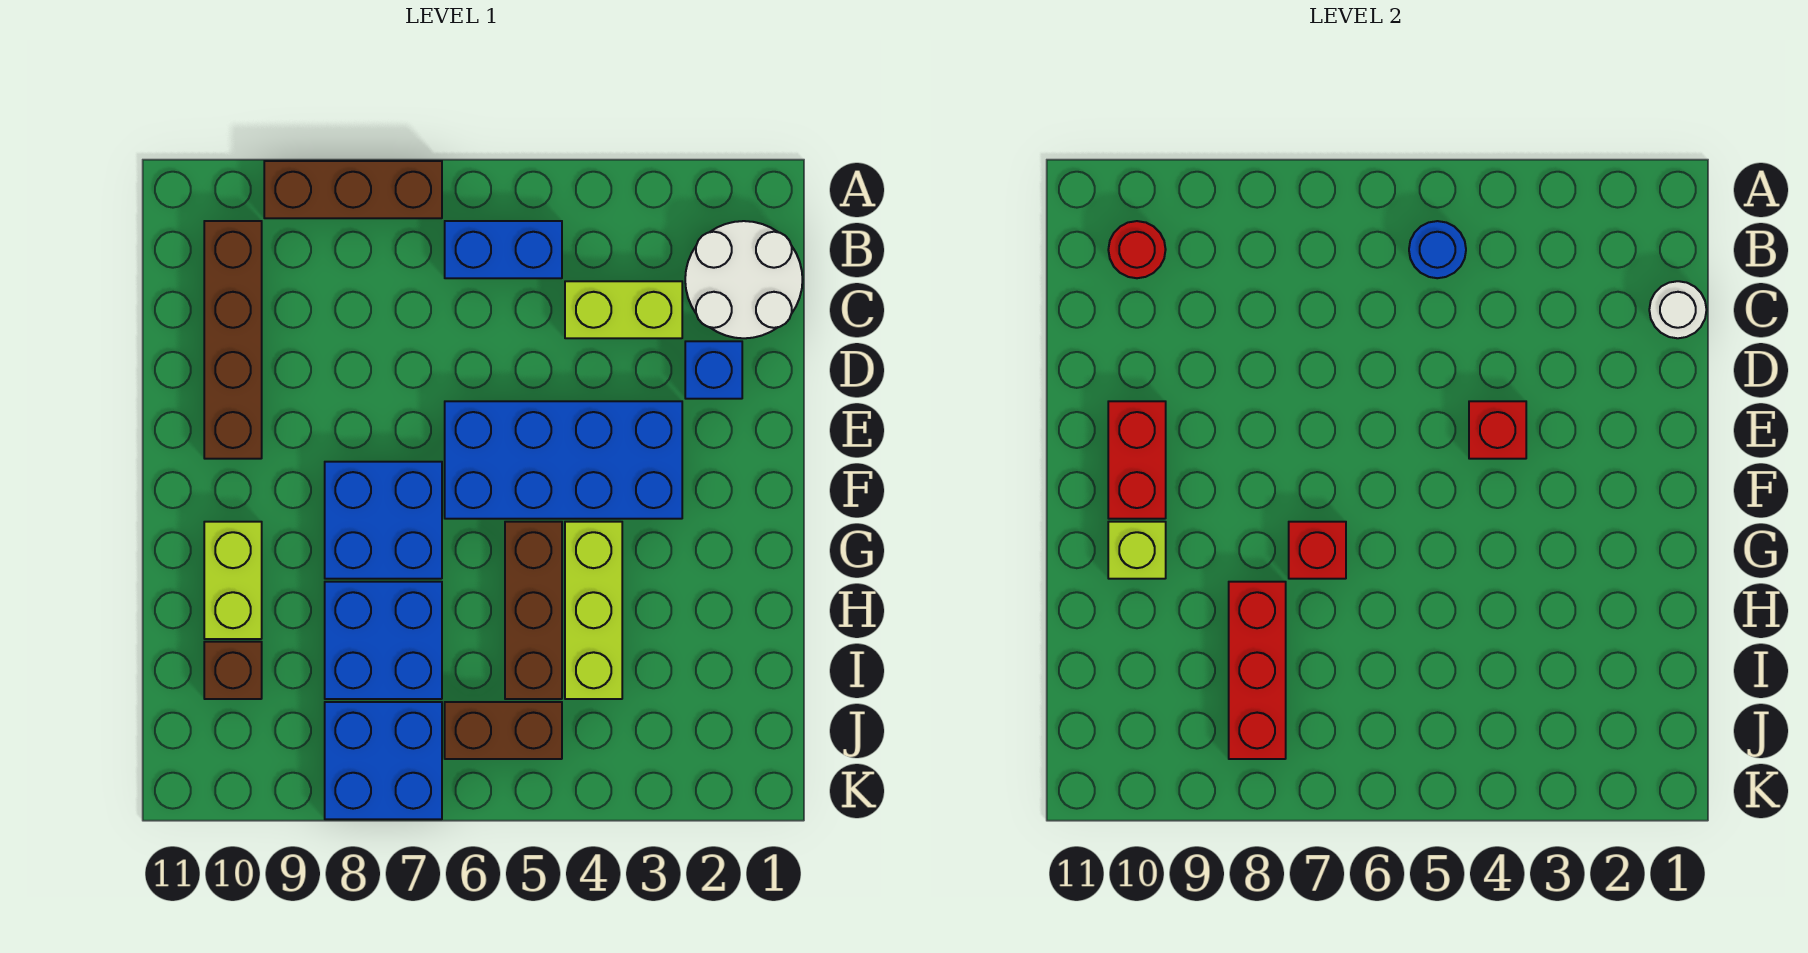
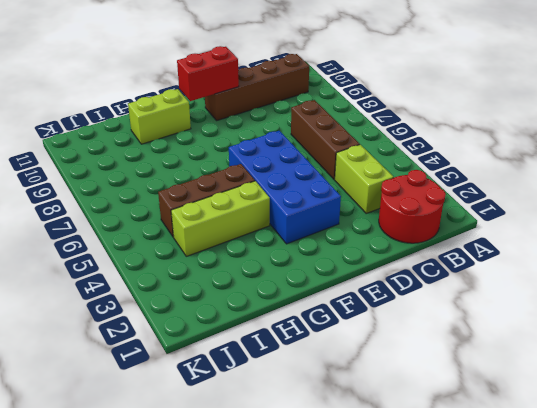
red round brick B1:C2 level 1 -> white round brick B1:C2 level 1
brown brick C5:C7 level 1 -> brown brick A7:A9 level 1
none -> blue brick B5:B6 level 1
none -> blue brick D2 level 1
none -> blue brick F7:G8 level 1

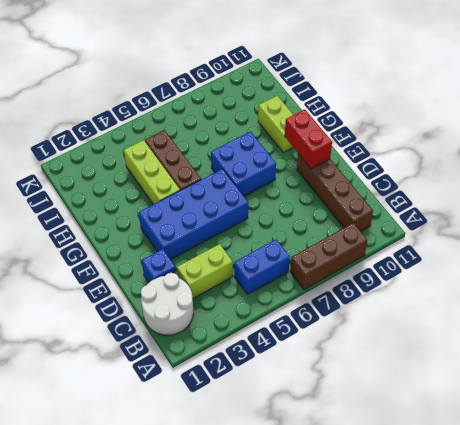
none -> blue brick H7:I8 level 1
none -> brown brick I10 level 1
none -> brown brick J5:J6 level 1

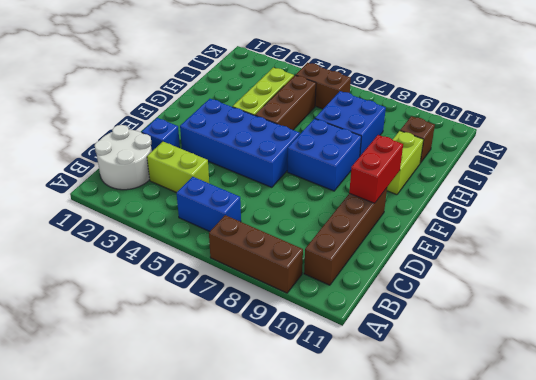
none -> blue brick J7:K8 level 1
none -> blue round brick B5 level 2
none -> red round brick B10 level 2

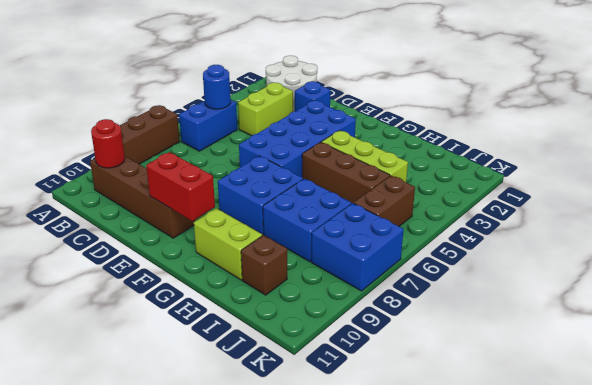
none -> white round brick C1 level 2
none -> red brick E4 level 2
none -> red brick G7 level 2

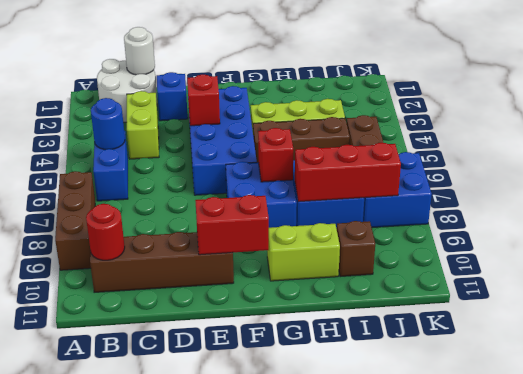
none -> lime brick G10 level 2

